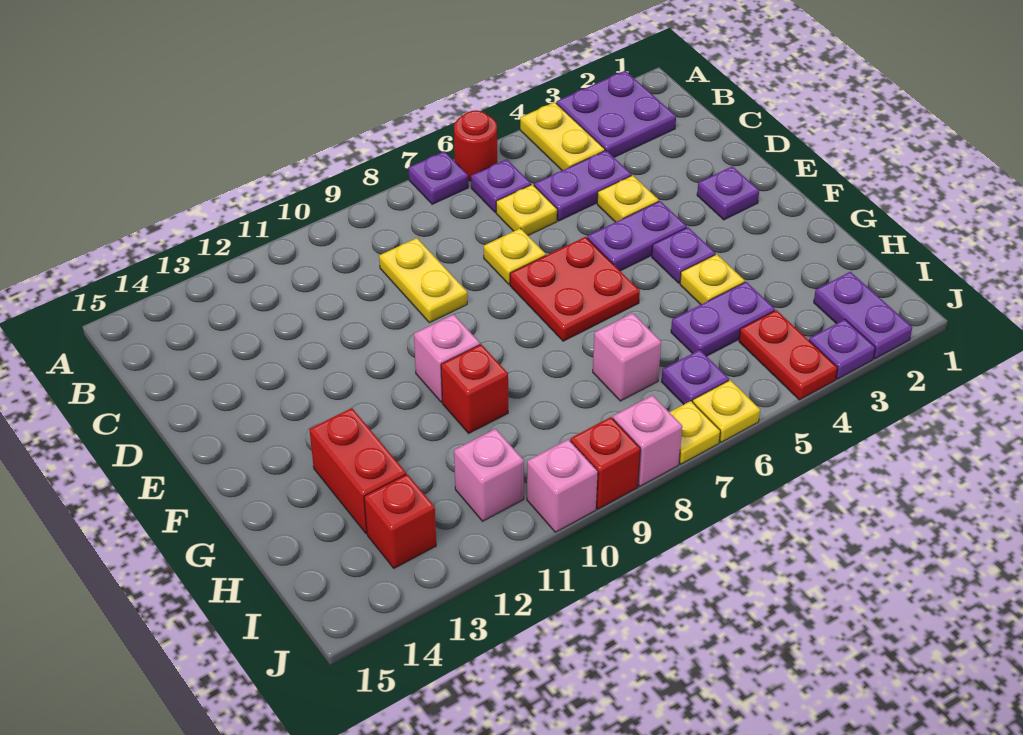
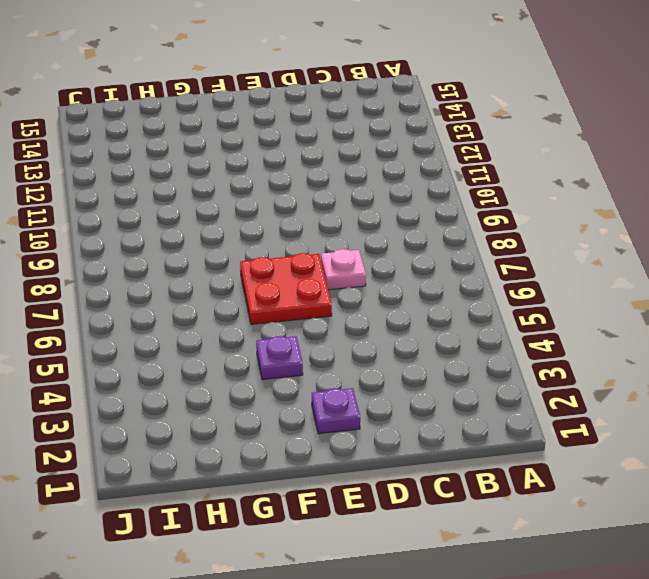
pink plate D7 level 1 -> yellow plate D7 level 1
none -> purple plate A2:B3 level 1
none -> yellow plate A4:B4 level 1
none -> red round brick A6 level 1
none -> purple plate A7 level 1

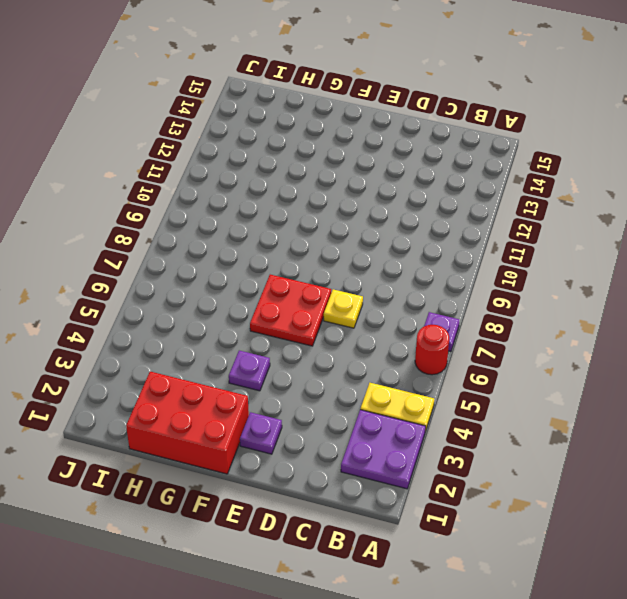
red brick F1:H2 level 1 -> none
none -> purple plate B6 level 1
none -> purple plate C4:C5 level 1
none -> yellow plate C6 level 1
none -> yellow plate C9:D9 level 1

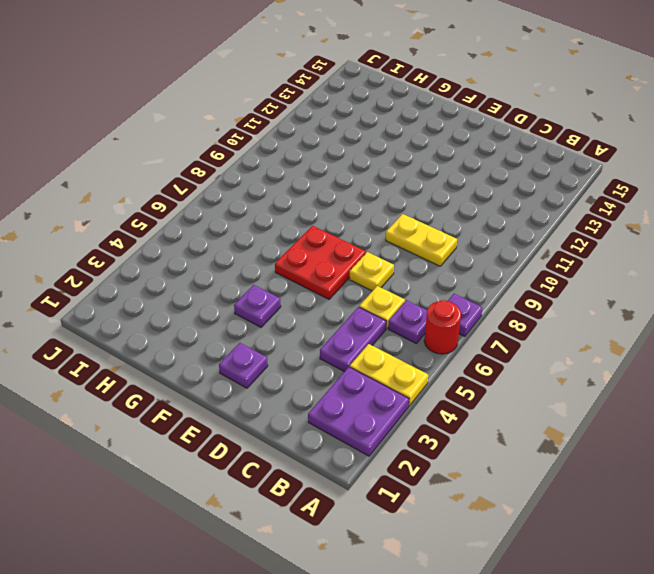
none -> yellow plate D4 level 1
none -> purple plate E4:E5 level 1
none -> pink brick F10 level 1
none -> yellow plate G4 level 1

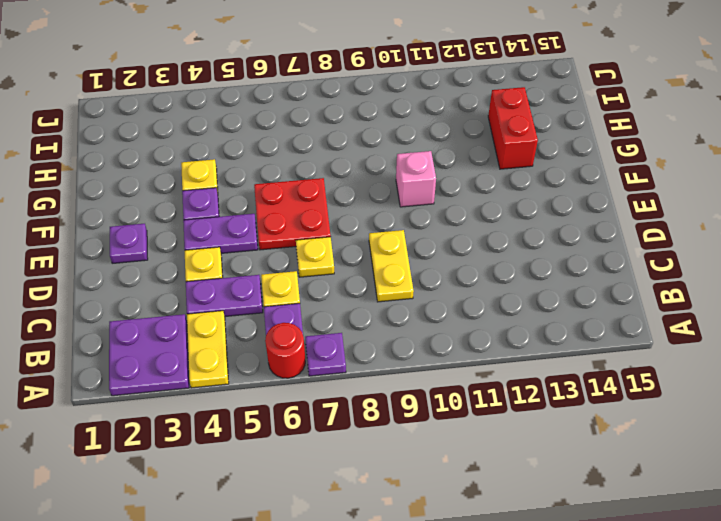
none -> red brick G10 level 1
none -> purple plate H4:H5 level 1
none -> pink brick H7 level 1
none -> purple plate I2:J2 level 1

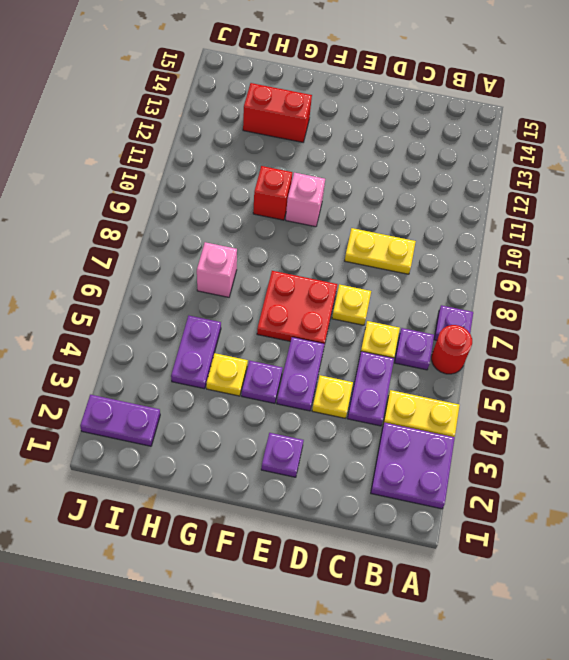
none -> red plate I4:J4 level 1
none -> purple plate I6 level 1
none -> pink brick I11 level 1
none -> red brick I13 level 1

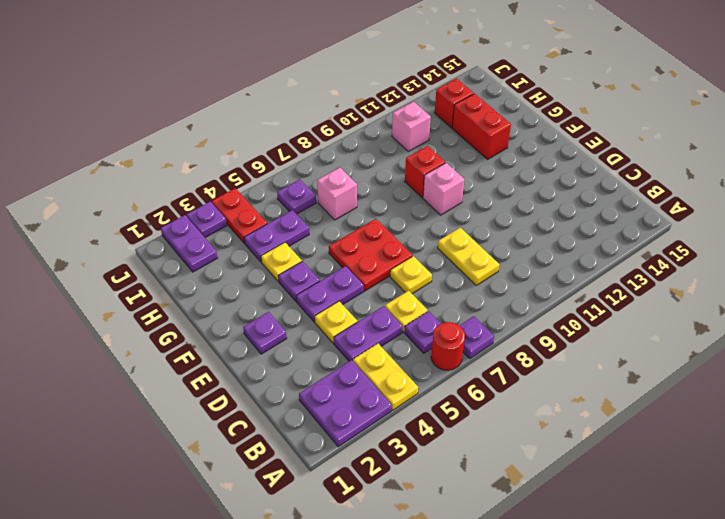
none -> yellow plate J6 level 1
none -> yellow plate J7 level 1
none -> pink brick J8 level 1
none -> red brick J9 level 1

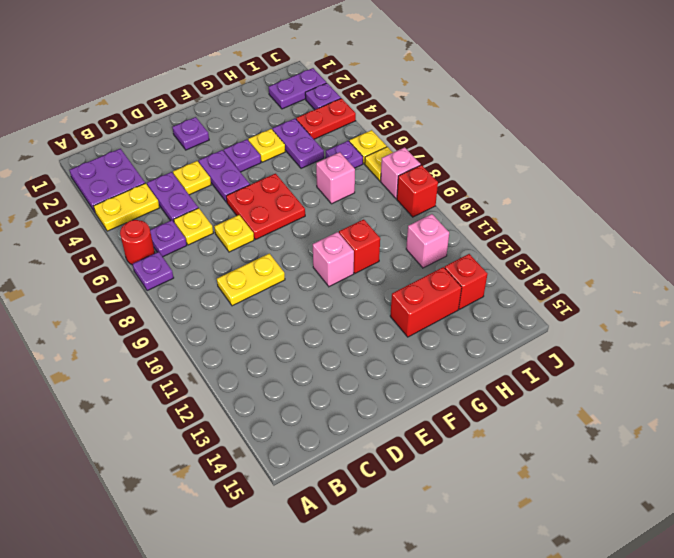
none -> pink brick J10 level 1

